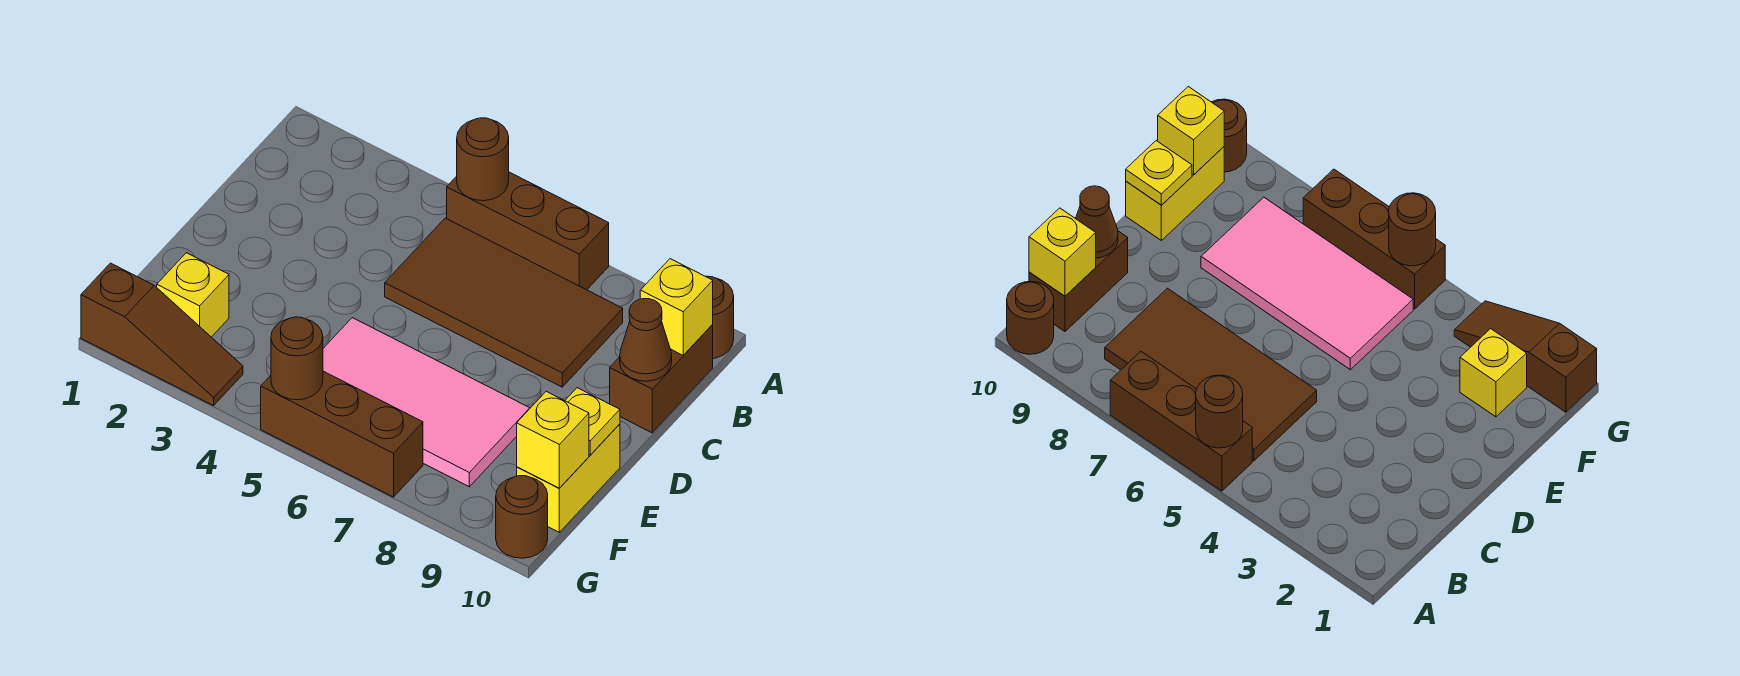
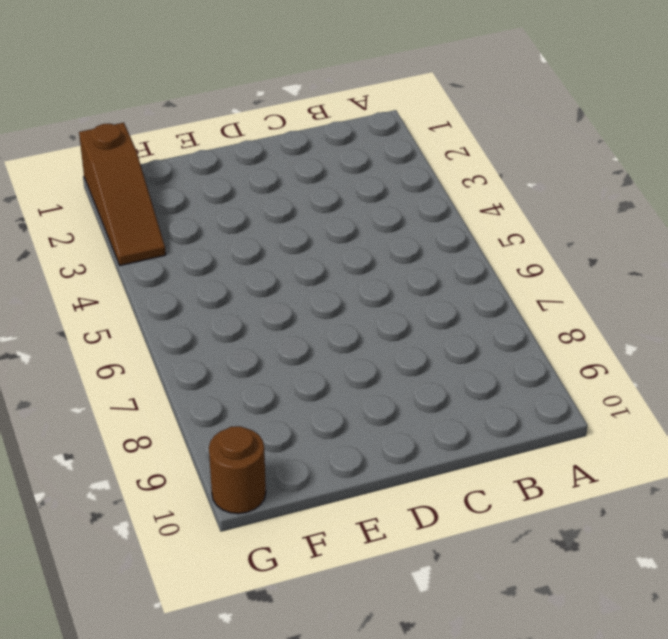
none -> brown brick A5:A7 level 1
none -> brown round brick A10 level 1
none -> brown tile B5:C8 level 1

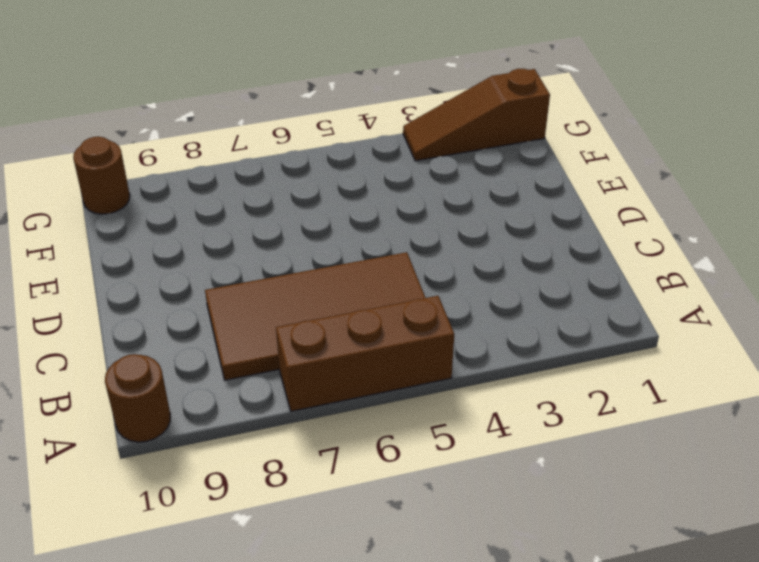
none -> brown brick B10:C10 level 1
none -> pink tile E5:F8 level 1
none -> yellow brick E10:F10 level 1

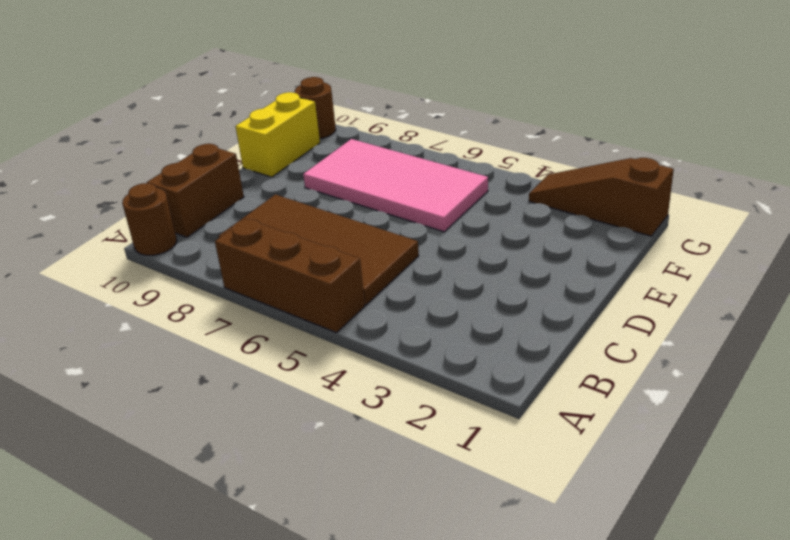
none -> yellow brick F2 level 1
none -> brown brick G5:G7 level 1
none -> brown round brick A5 level 2

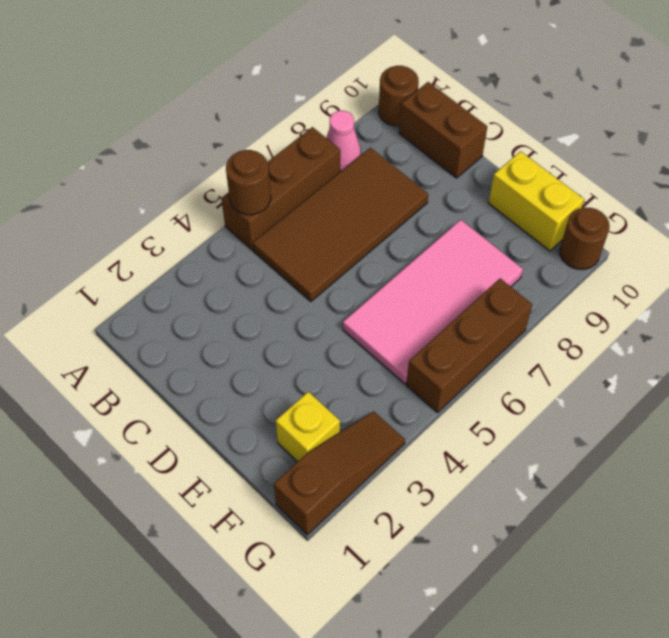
pink cone A8 level 1 -> none
none -> yellow brick B10 level 2
none -> brown cone C10 level 2
none -> yellow plate E10 level 2

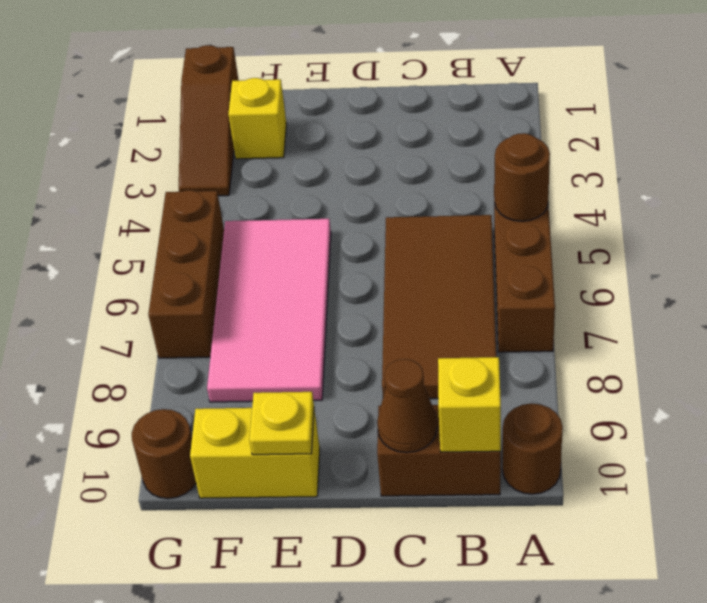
none -> yellow brick F10 level 2
none -> brown round brick G5 level 2

